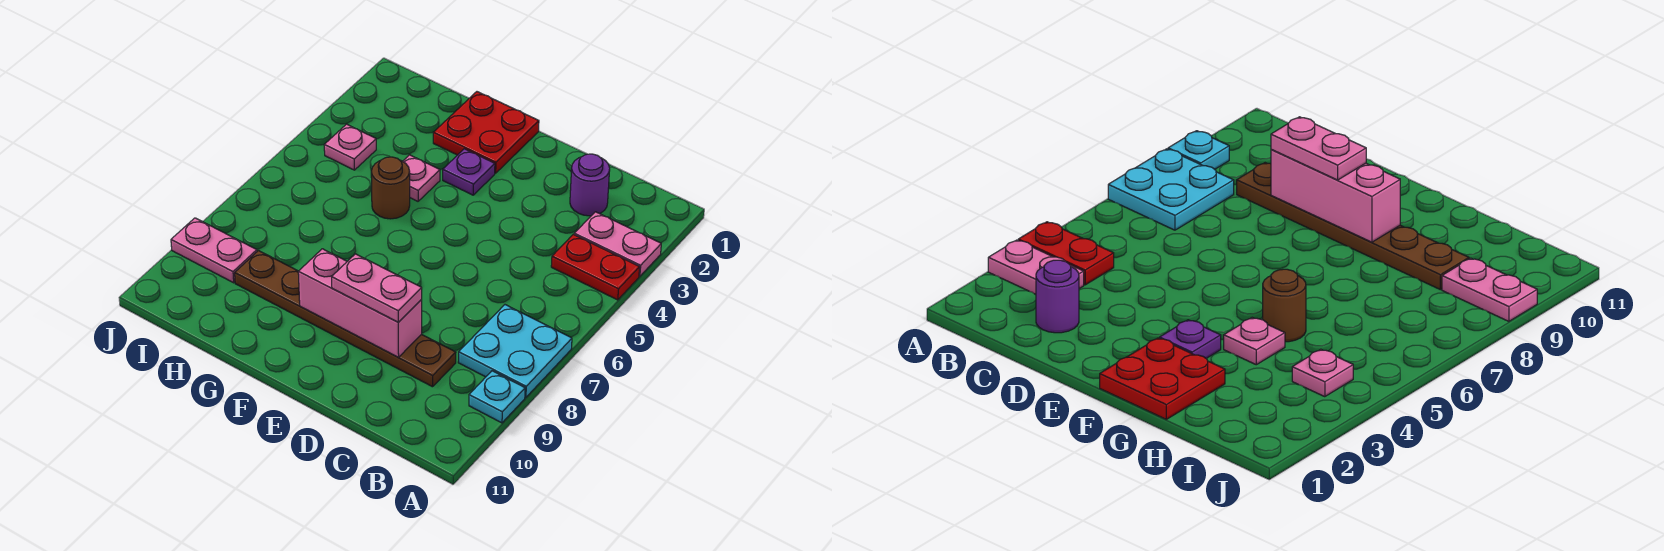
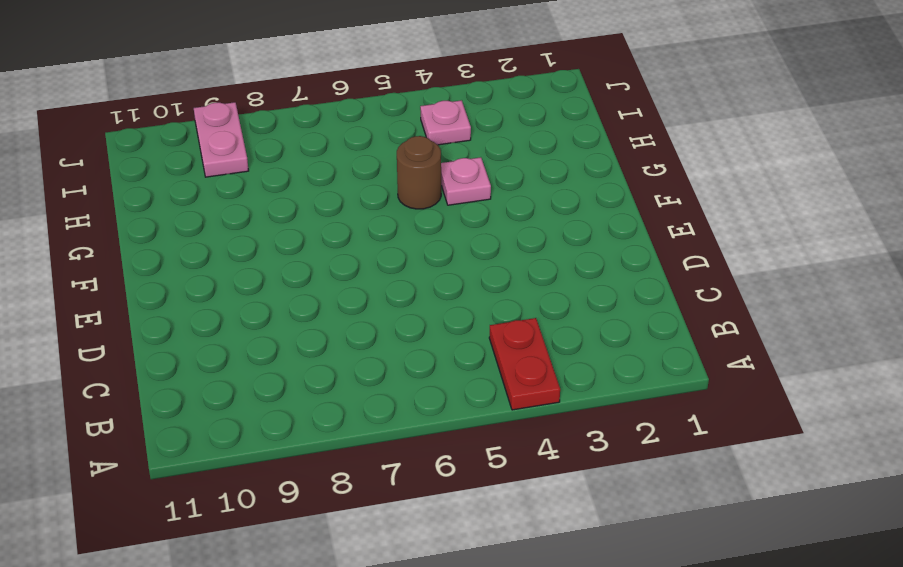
none -> pink plate A3:B3 level 1
none -> cyan plate A7:B8 level 1
none -> cyan plate A9 level 1

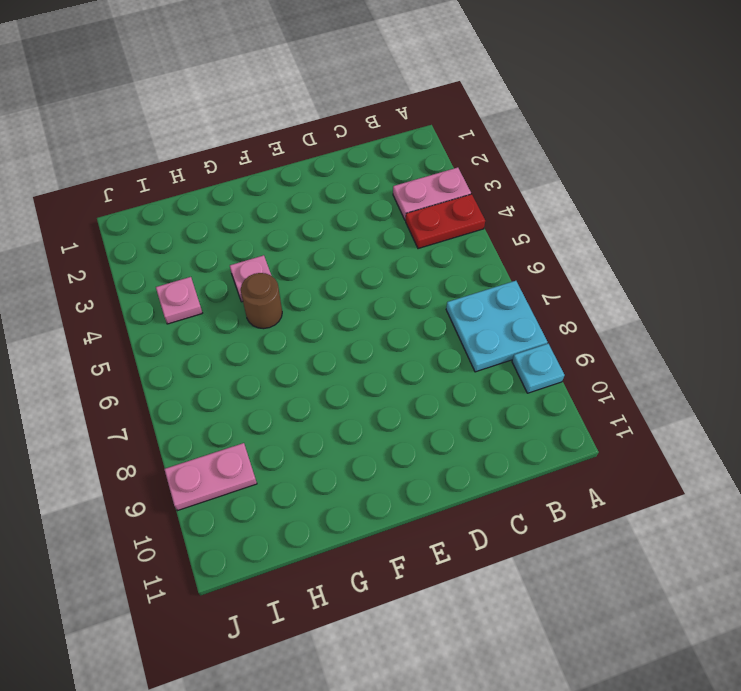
none -> purple round brick C2 level 1
none -> brown plate C9:H9 level 1
none -> red plate F1:G2 level 1

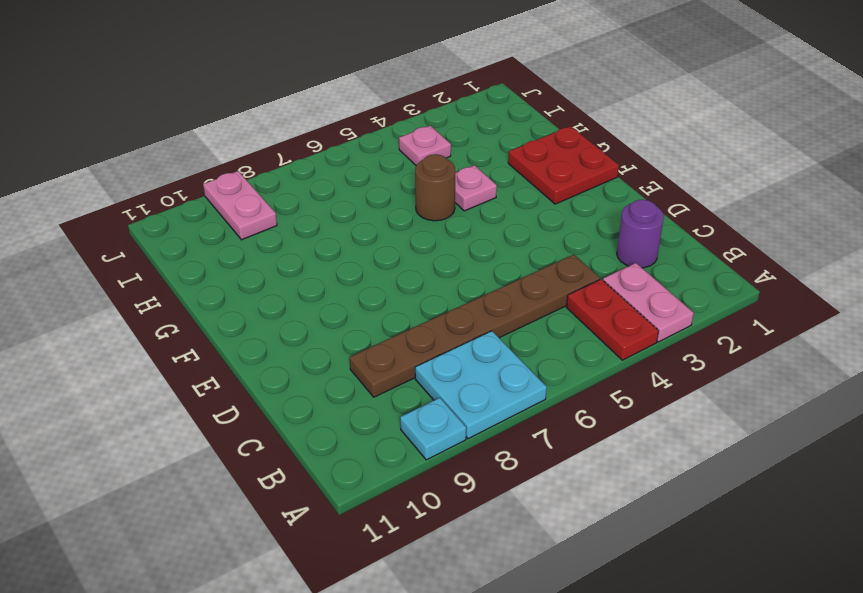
brown plate C4:C9 level 1 -> brown plate C9:H9 level 1
none -> purple plate F3 level 1
none -> pink brick D9:F9 level 2
none -> pink plate D9:E9 level 3

